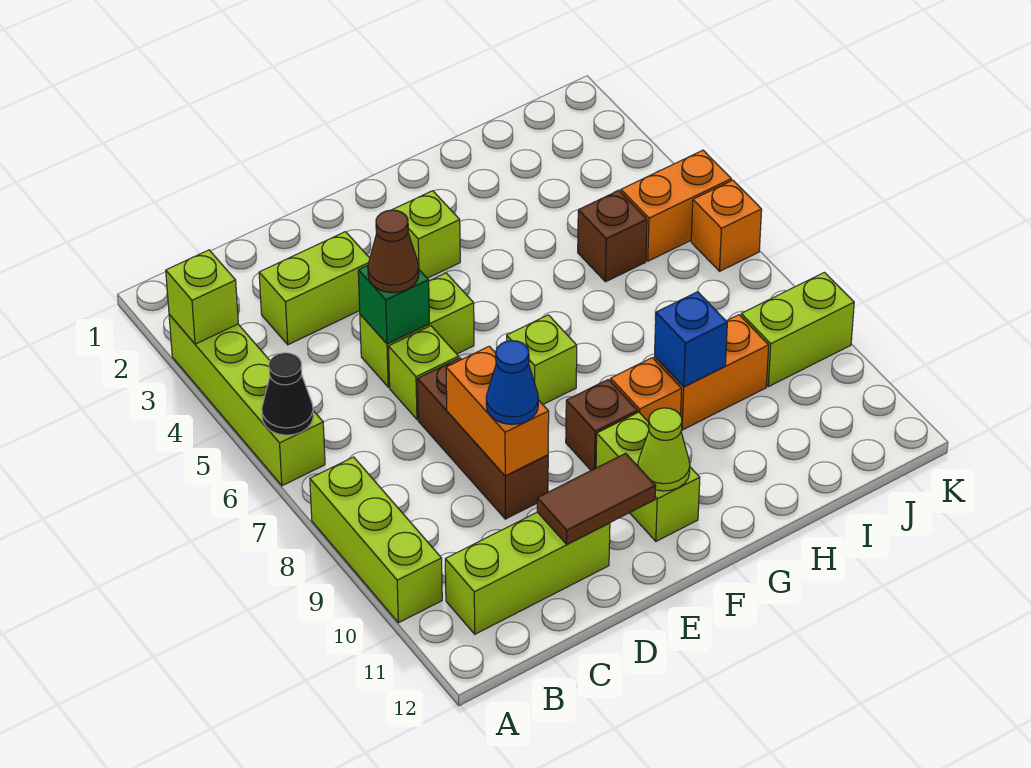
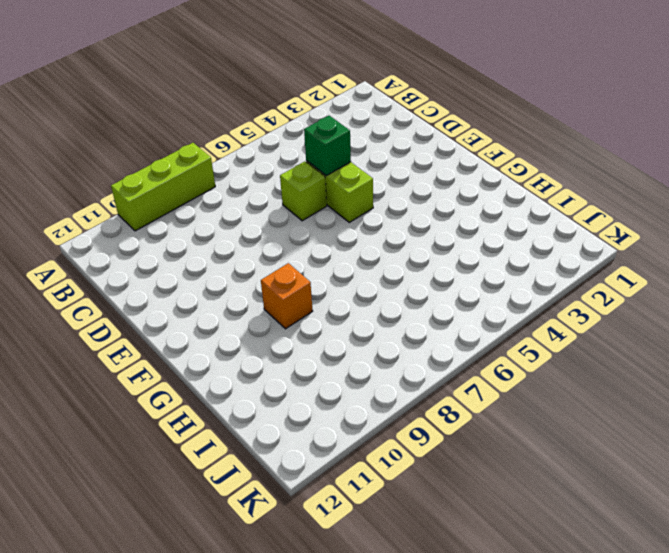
none -> lime brick A3:A6 level 1
none -> lime brick B11:D11 level 1
none -> lime brick C3:D3 level 1

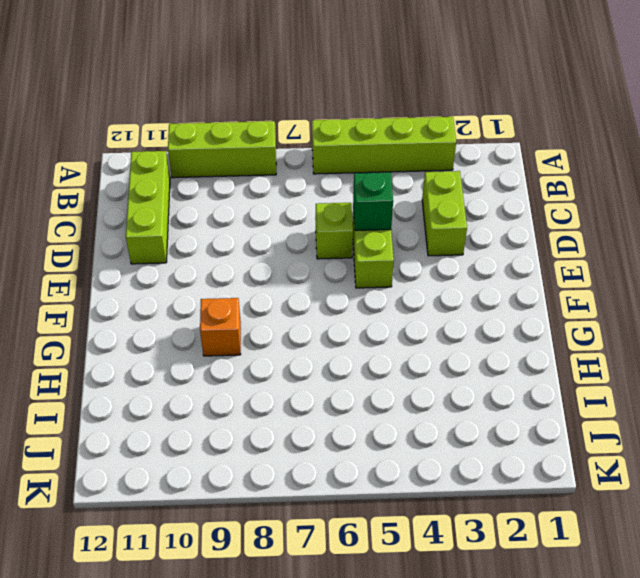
none -> brown brick D7:D9 level 1
none -> lime brick F3 level 1
none -> lime brick F7 level 1

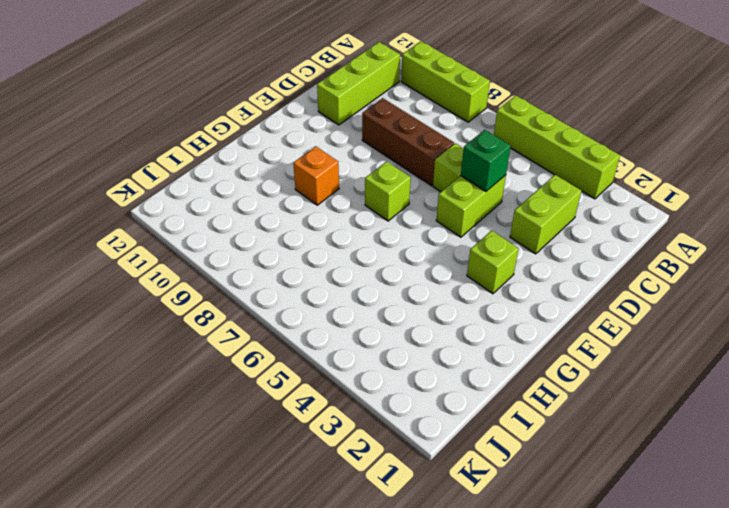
none -> brown brick F9 level 1
none -> lime brick F10:F11 level 1
none -> orange brick H9:I9 level 1

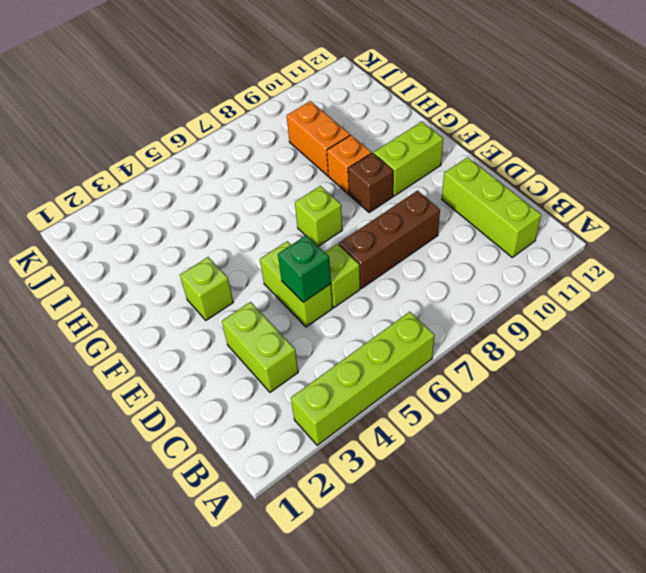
none -> lime brick A8:A10 level 1
none -> brown brick I5 level 1
none -> orange brick J5:K5 level 1

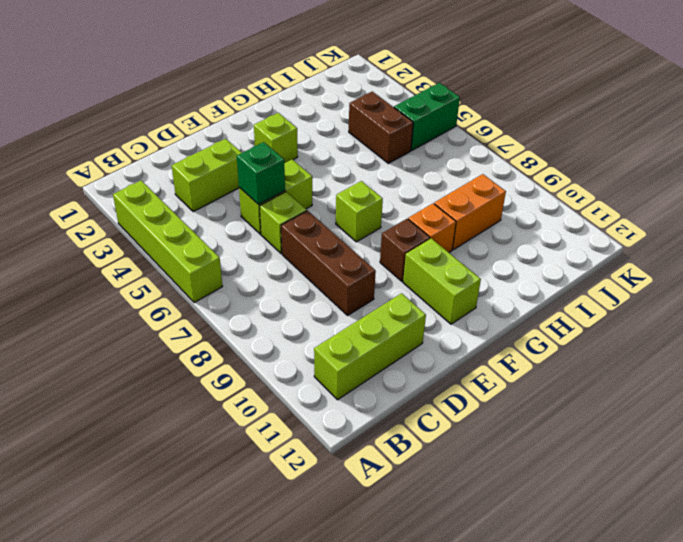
brown brick I4:I5 level 1 -> brown brick I5 level 1
green brick J5:K5 level 1 -> orange brick J5:K5 level 1
none -> lime brick A8:A10 level 1
none -> lime brick J9:K9 level 1
none -> orange brick K6 level 1

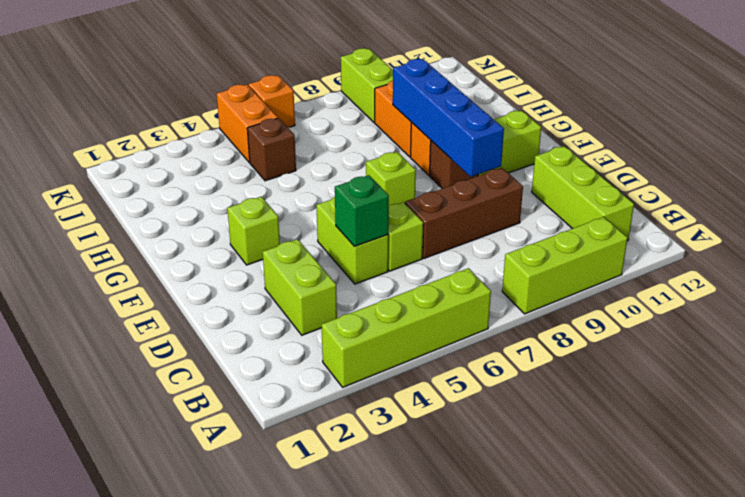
blue brick E9:H9 level 2 -> blue brick H9 level 2
none -> lime brick A3 level 2
none -> black cone A6 level 2
none -> orange brick D8:D9 level 2

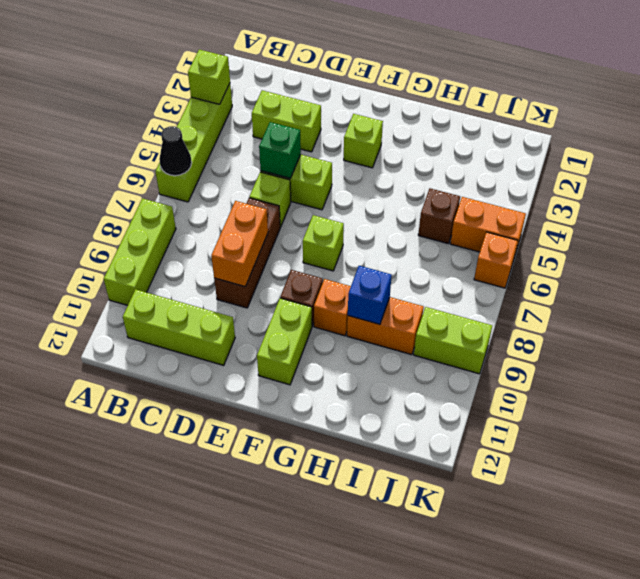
none -> brown tile D11:E11 level 2
none -> lime cone F11 level 2
none -> brown cone D5 level 3

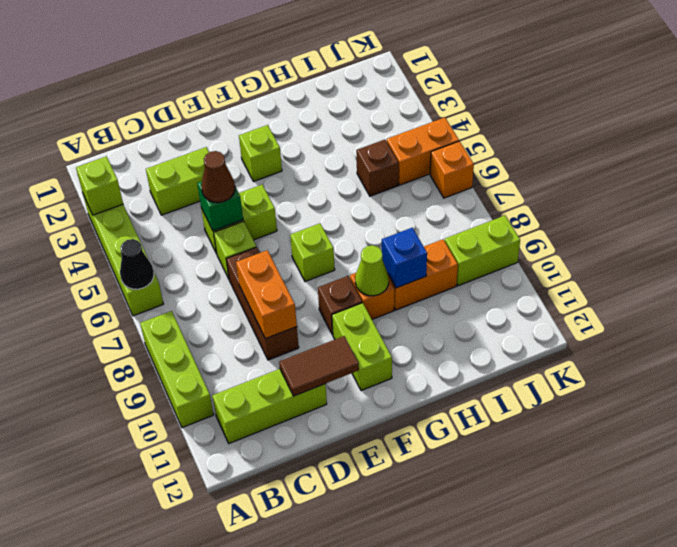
lime cone G9 level 2 -> lime cone F11 level 2
none -> blue cone D9 level 3

